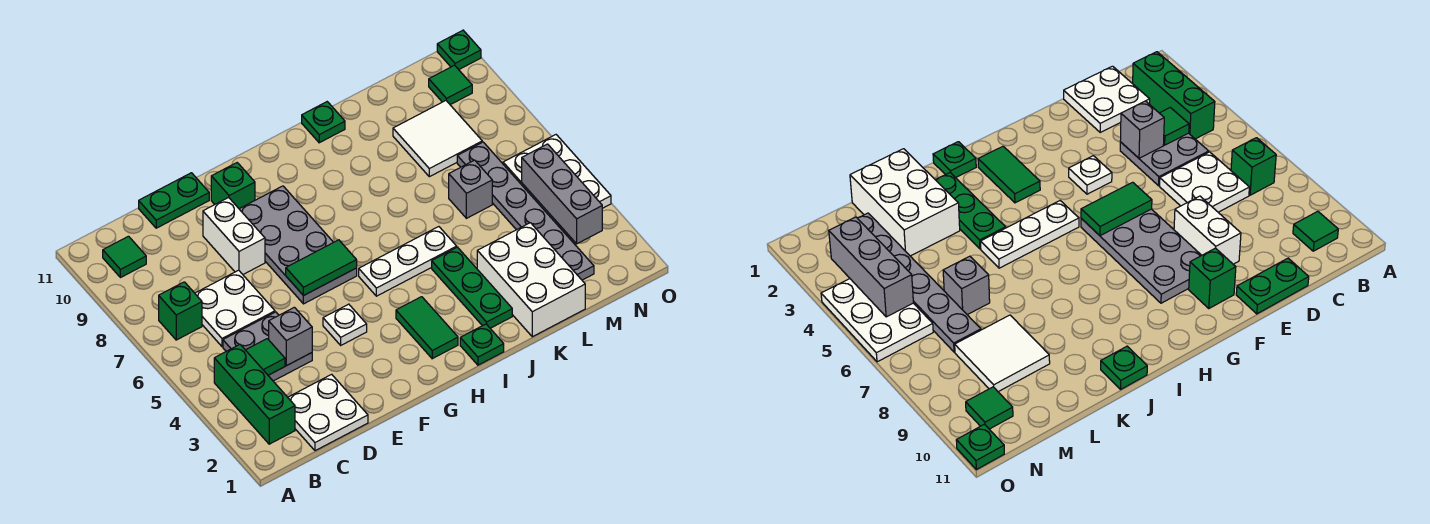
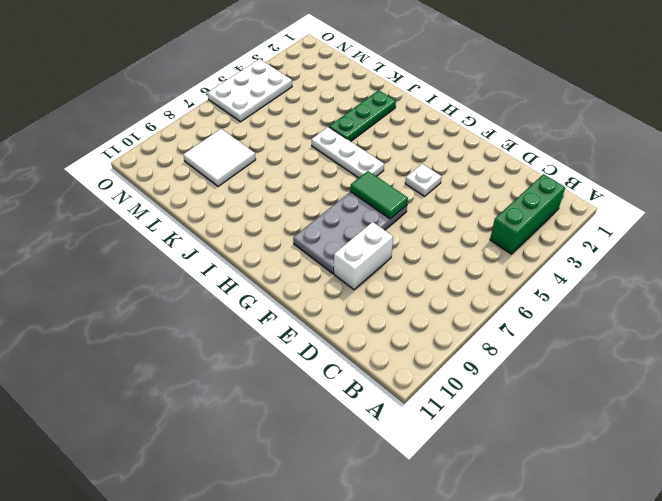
none -> green brick B7 level 1
none -> green tile B10 level 1
none -> white plate C1:D2 level 1

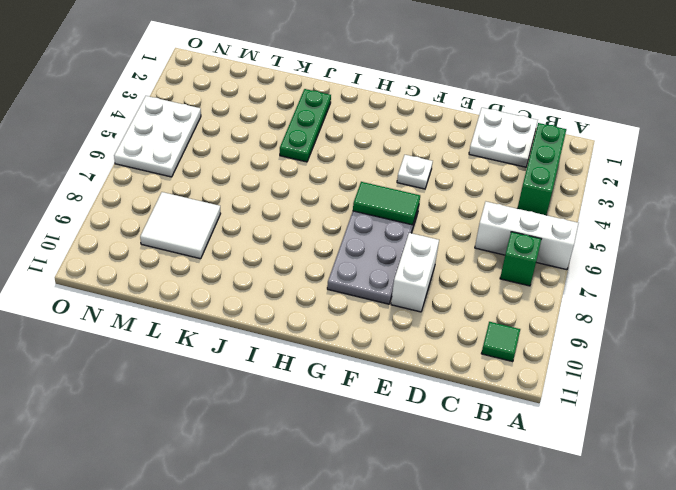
white brick A6:C6 level 1 -> white plate C6:D7 level 1
none -> grey plate C4:D5 level 1
none -> green plate D11:E11 level 1
none -> green brick F10 level 1

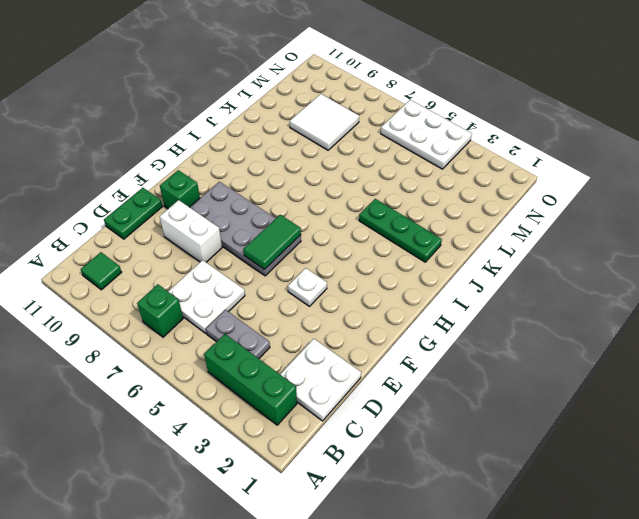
grey plate C4:C5 level 1 -> grey plate C4:D5 level 1
none -> green tile H2:H3 level 1
none -> white plate H5:J5 level 1
none -> green plate I1 level 1

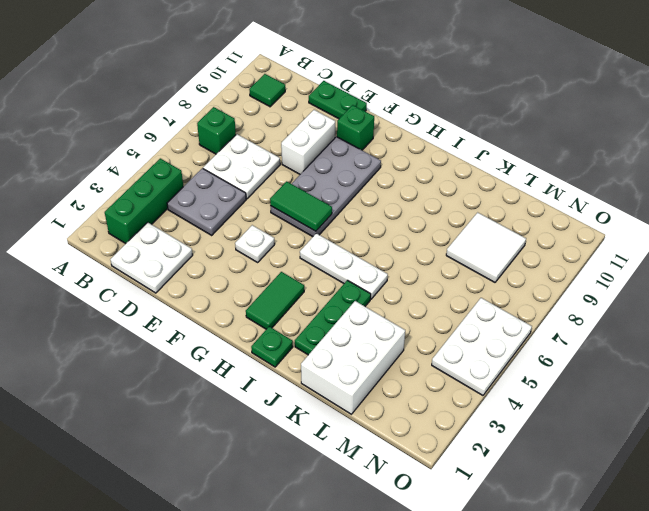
none -> green plate J11 level 1
none -> grey brick L6 level 1
none -> grey plate M2:M7 level 1

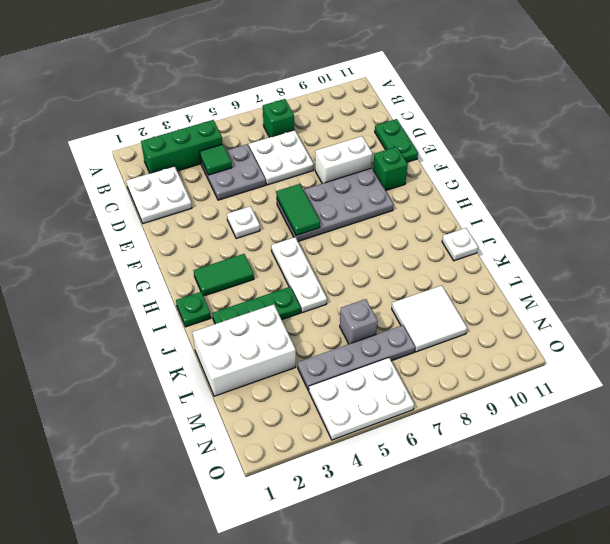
white plate J11 level 1 -> green plate J11 level 1
grey plate M4:M7 level 1 -> grey plate M2:M7 level 1
none -> green tile B10 level 1
none -> green tile N10 level 1
none -> green plate O11 level 1

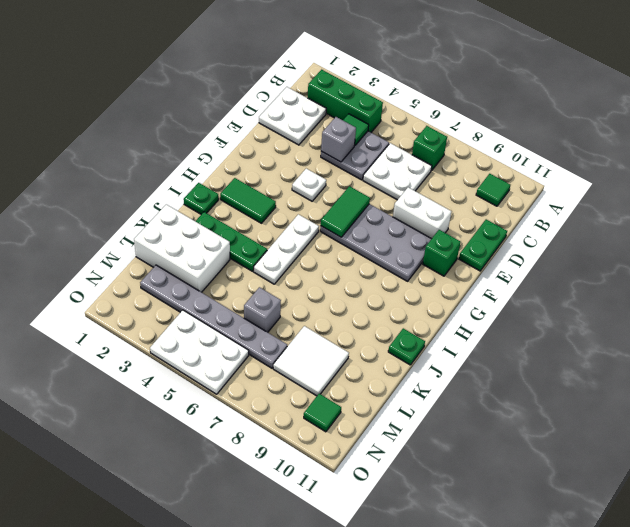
none -> green plate O11 level 1
none -> grey brick N3:N5 level 2

